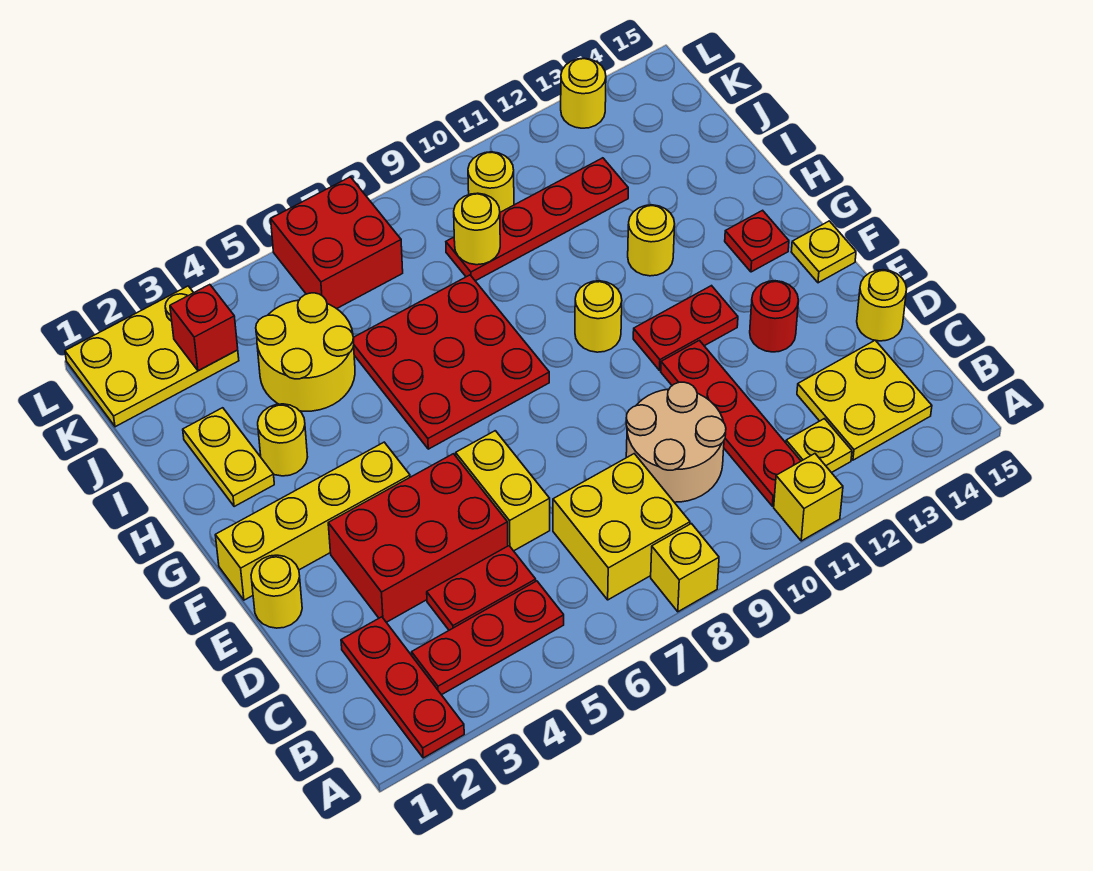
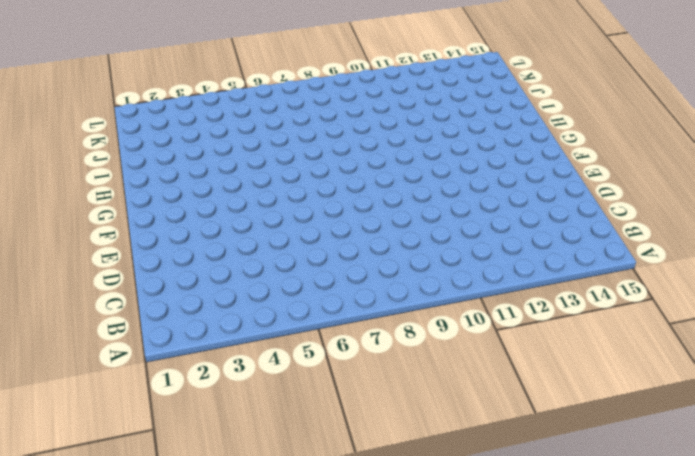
none -> red plate A2:C2 level 1
none -> yellow brick A8 level 1
none -> yellow brick A11 level 1
none -> red plate B3:B5 level 1

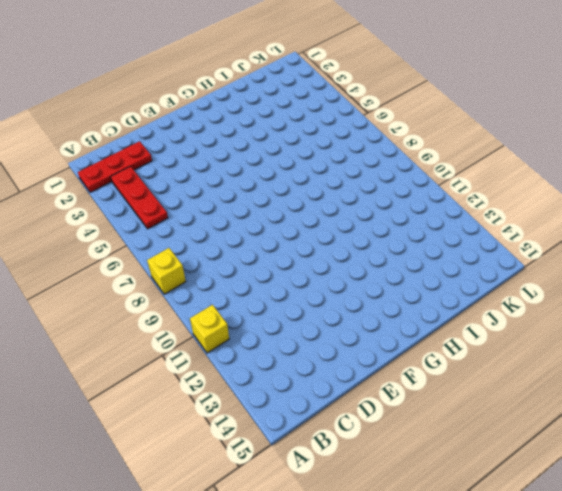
none -> yellow brick B7:C8 level 1
none -> red plate B11:E11 level 1
none -> yellow plate B12 level 1
none -> yellow plate B13:C14 level 1

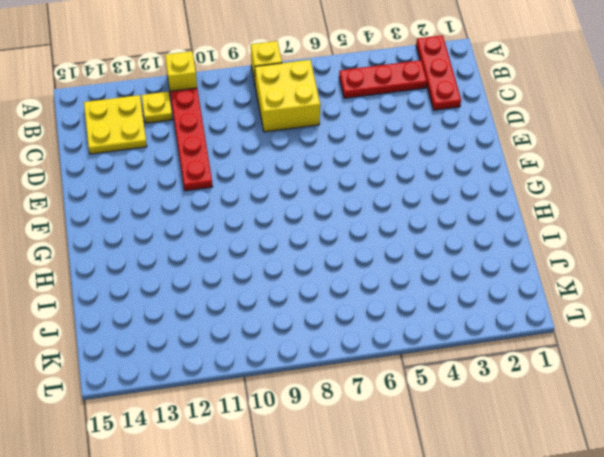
none -> red plate C4:C5 level 1
none -> tan round brick C9:D10 level 1
none -> red brick D3:E5 level 1
none -> yellow brick D6:E6 level 1

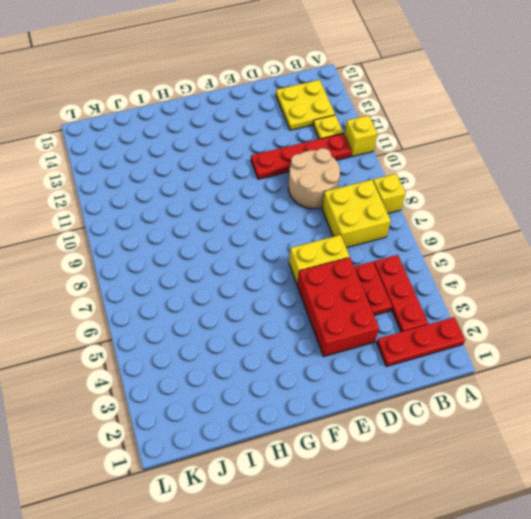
none -> yellow round brick D15 level 1
none -> yellow round brick E1 level 1
none -> red round brick E13 level 1
none -> yellow brick F1:F4 level 1

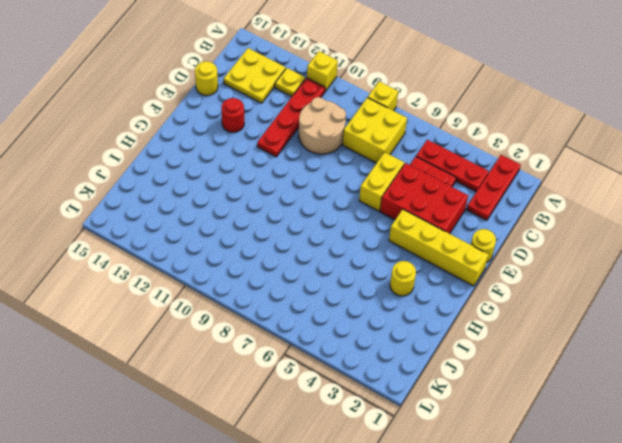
none -> red plate F11:F12 level 1
none -> yellow plate F15 level 1
none -> red plate G6:I8 level 1
none -> yellow round brick G10 level 1

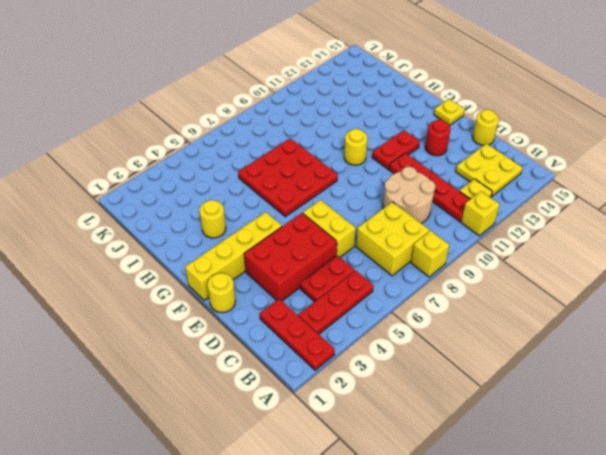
none -> red plate G14 level 1
none -> yellow plate H2:I2 level 1
none -> yellow round brick H12 level 1
none -> yellow round brick I4:J5 level 1

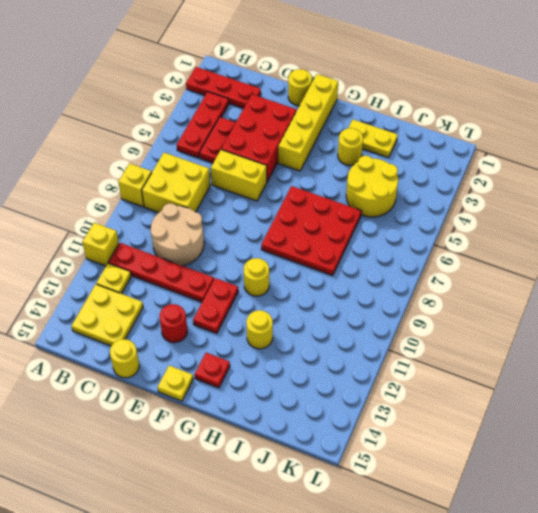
none -> red plate J9:J12 level 1
none -> yellow plate K1:L3 level 1
none -> red brick K6:L7 level 1
none -> yellow round brick K10 level 1

